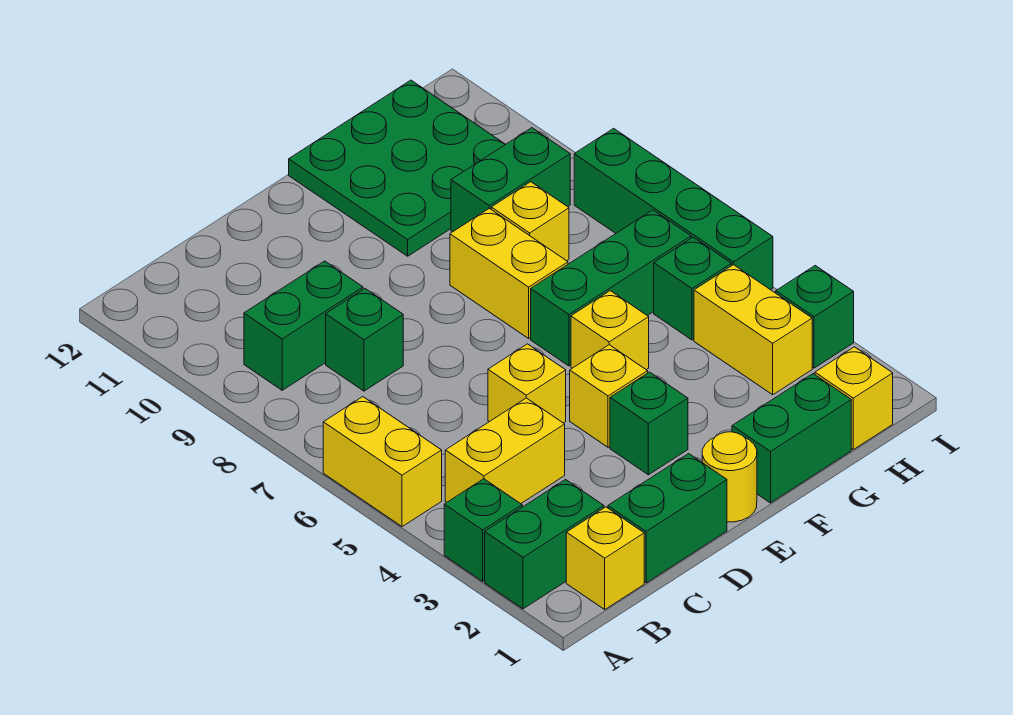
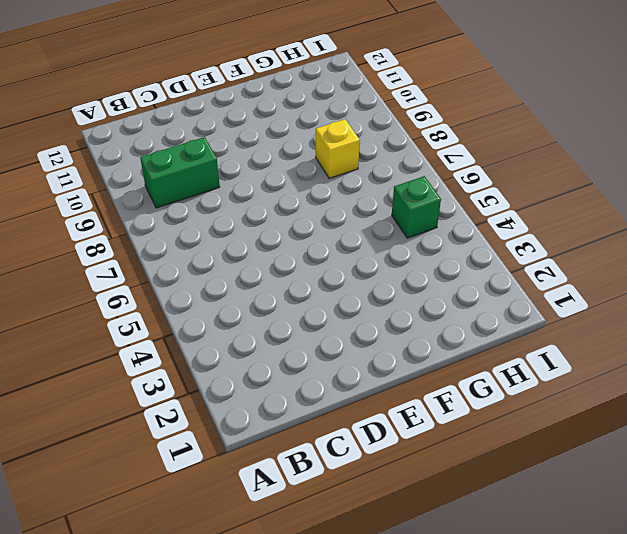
none -> green brick A2:B2 level 1
none -> green brick A3 level 1
none -> yellow brick A5:A6 level 1

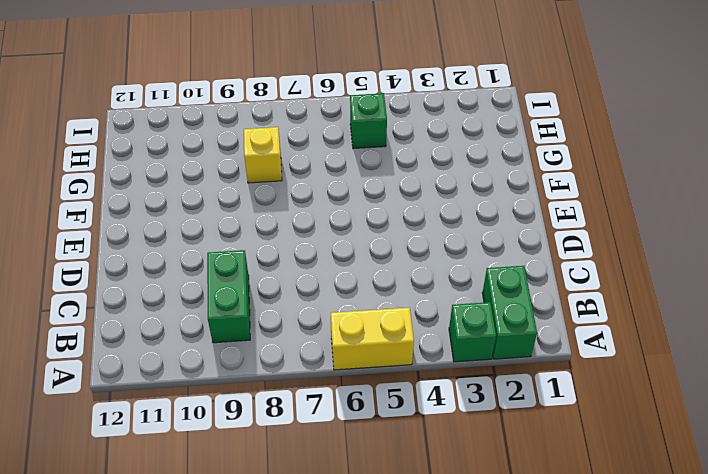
none -> yellow brick B1 level 1
none -> yellow brick B4:C4 level 1
none -> green brick C1:D1 level 1

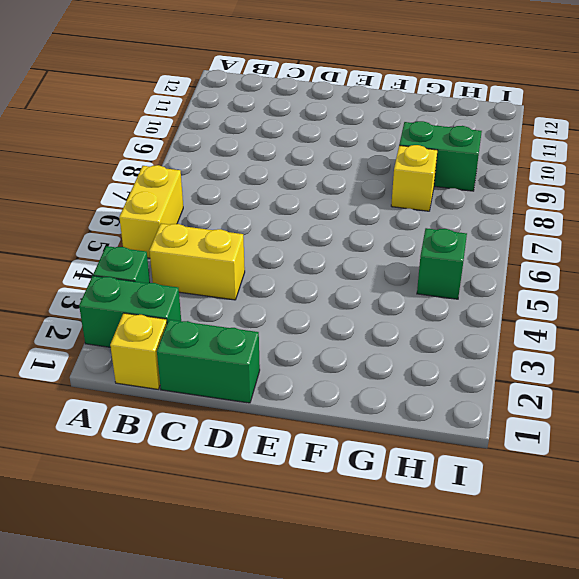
none -> green brick B9:C9 level 1
none -> green brick C8 level 1
none -> yellow brick D5 level 1

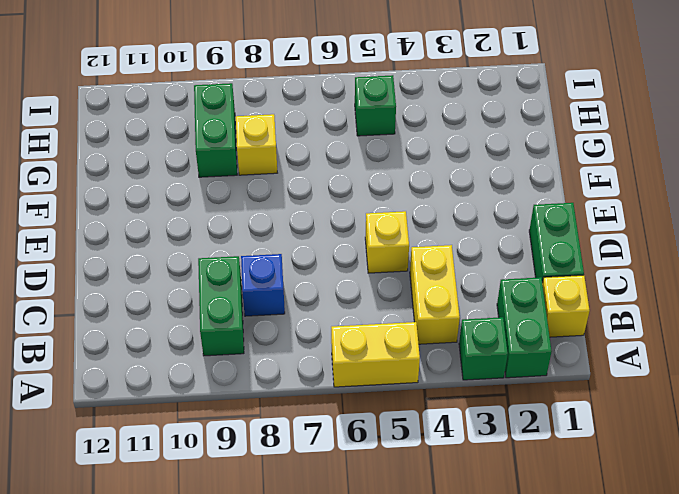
blue brick C8 level 1 -> green brick C8 level 1
none -> yellow round brick E1 level 1
none -> green brick E3 level 1
none -> yellow brick E4 level 1

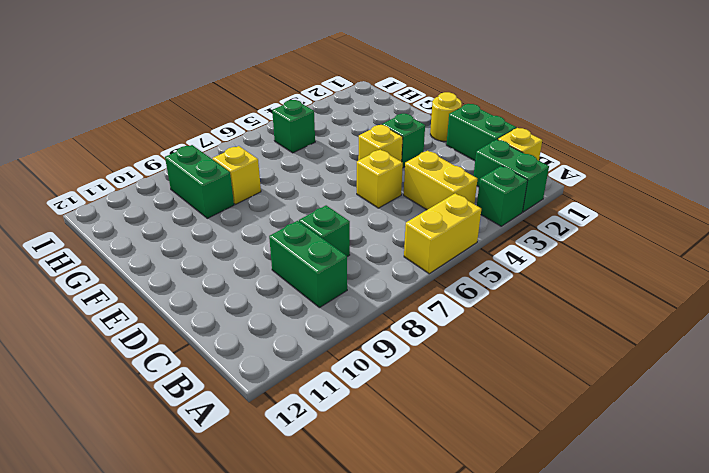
none -> green brick F1:G1 level 1
none -> yellow brick F5 level 1
none -> green brick F6:H6 level 1

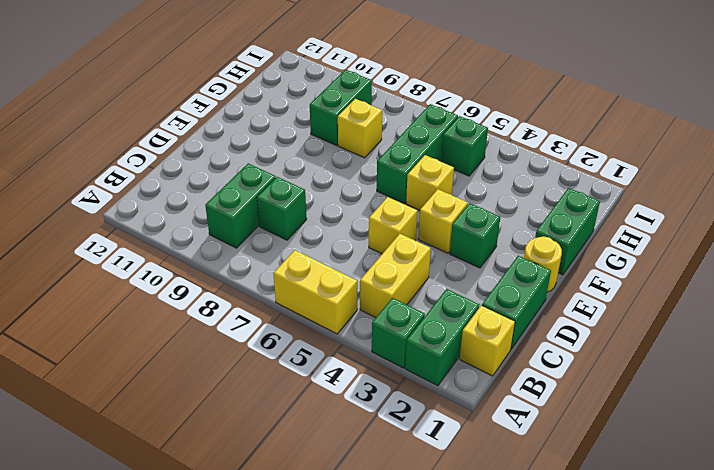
none -> yellow brick F7:F8 level 1
none -> green plate F10:H12 level 1
none -> yellow brick H1 level 1

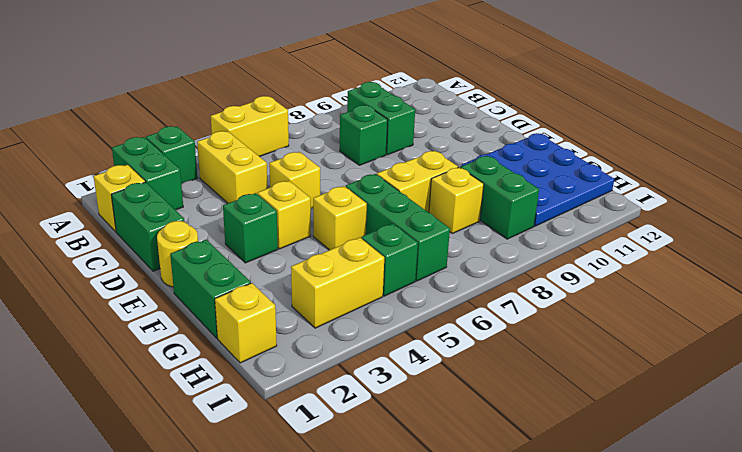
blue plate F10:H12 level 1 -> green plate F10:H12 level 1
none -> green brick I3 level 1
none -> green brick I5:I8 level 1

